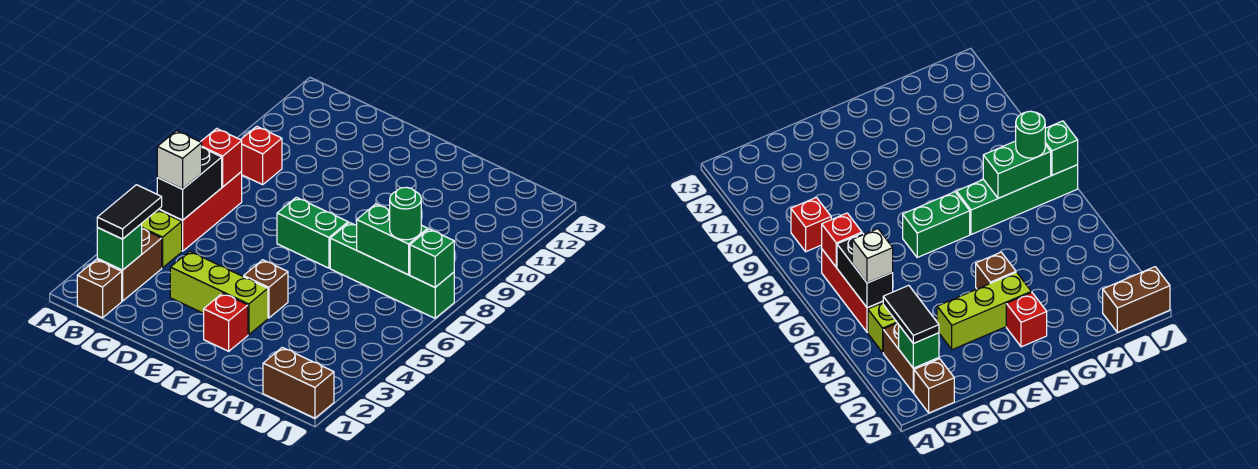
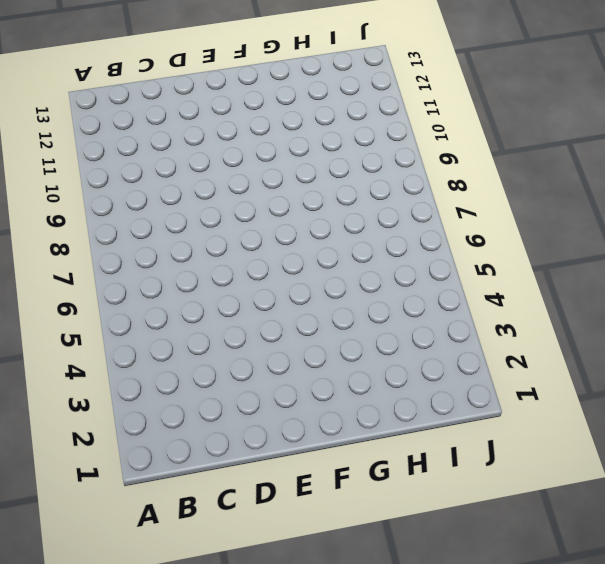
none -> brown brick B1 level 1
none -> brown brick B2:B3 level 1
none -> lime brick B4 level 1

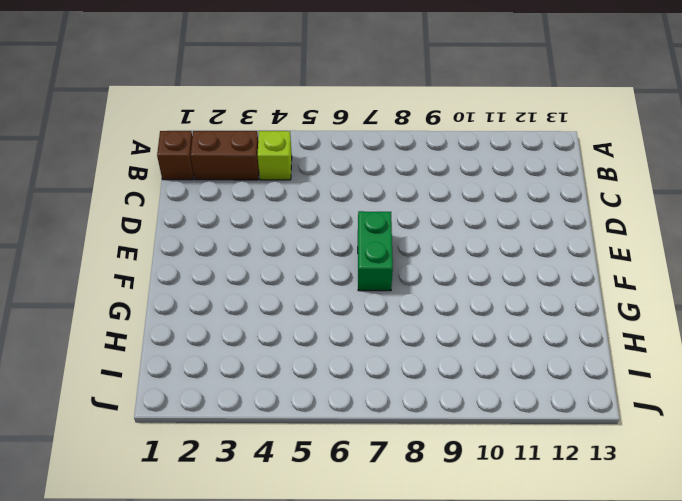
none -> red brick B5:B7 level 1
none -> red brick B9 level 1
none -> lime brick D3:F3 level 1

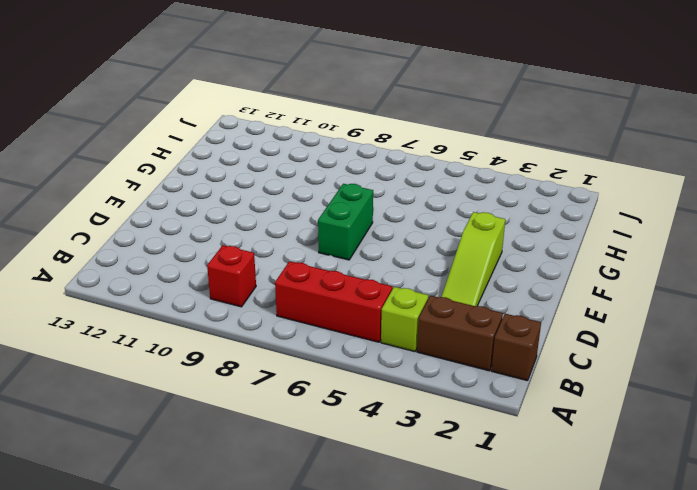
lime slope D3:F3 level 1 top F -> lime brick D3:F3 level 1
none -> red brick F2 level 1
none -> brown brick F4 level 1
none -> green brick G7:J7 level 1

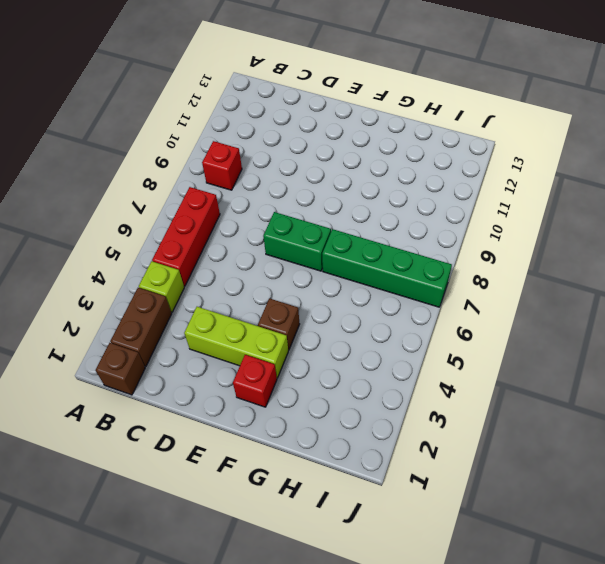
none -> brown brick I1:J1 level 1
none -> green brick B2 level 2
none -> black brick B5:B6 level 2

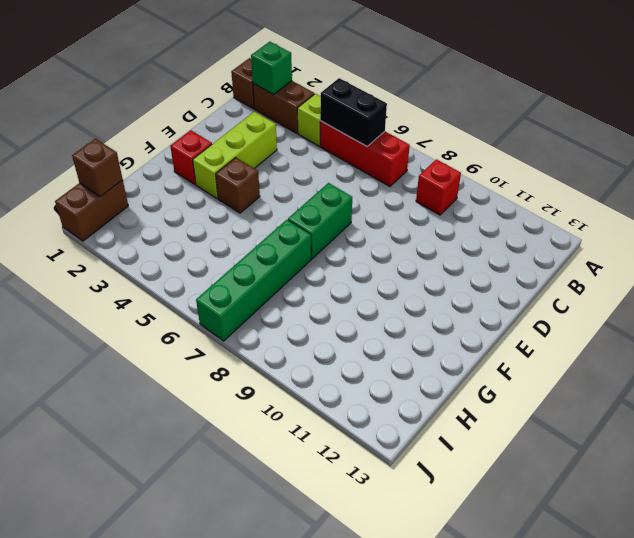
brown brick I1 level 2 -> none
none -> red brick B7 level 2
none -> green brick H7:I7 level 2
none -> green brick J7 level 2

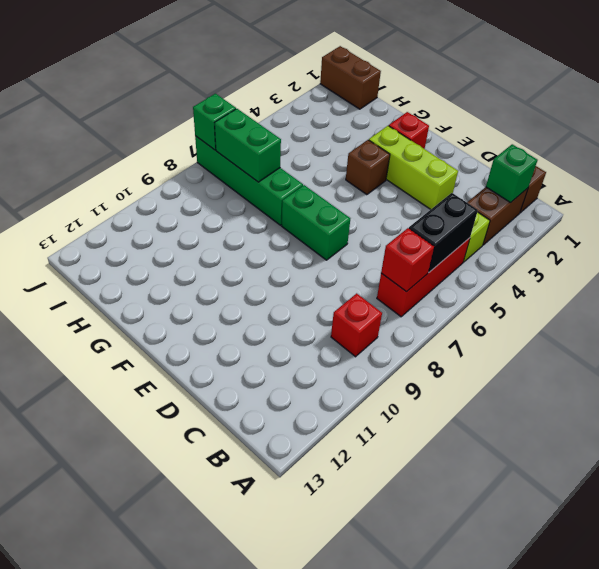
none -> black tile B2:B3 level 3
none -> white brick B5 level 3
none -> green round brick I7 level 3

